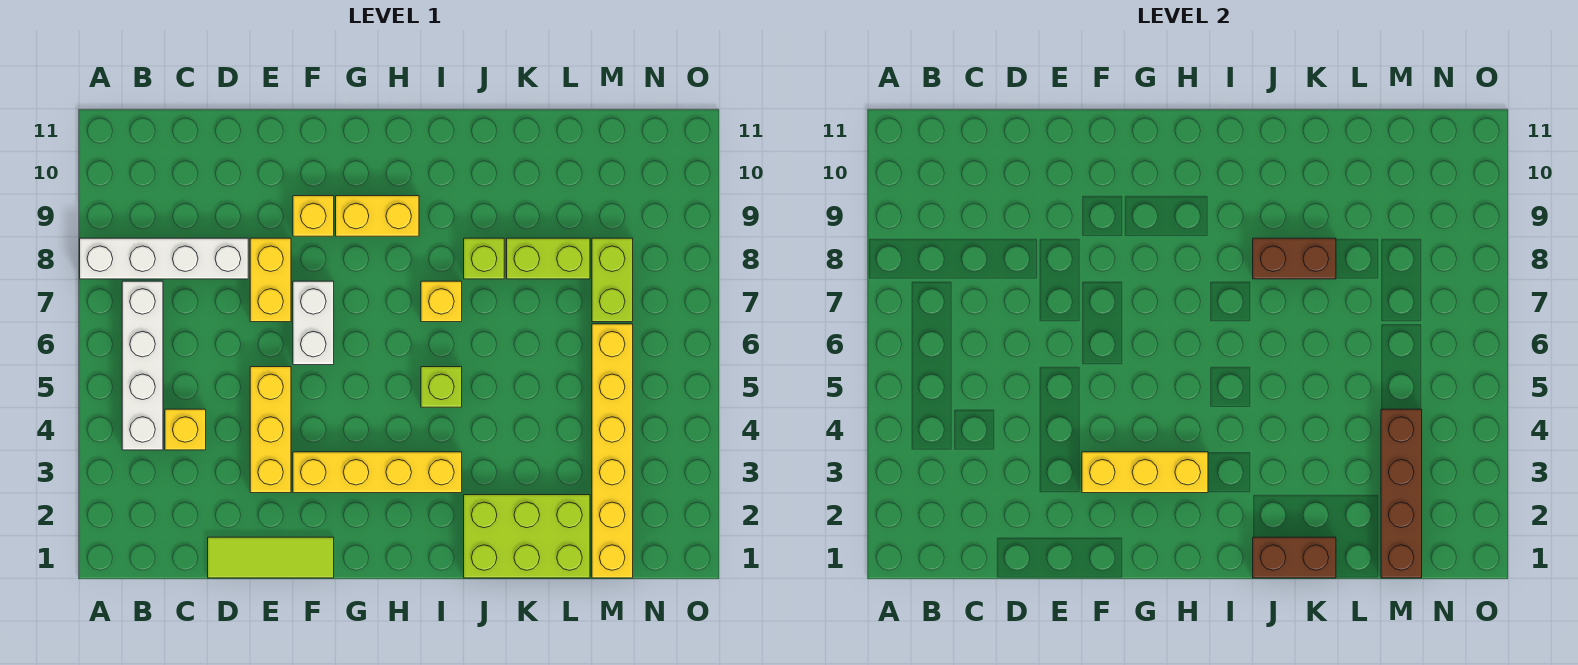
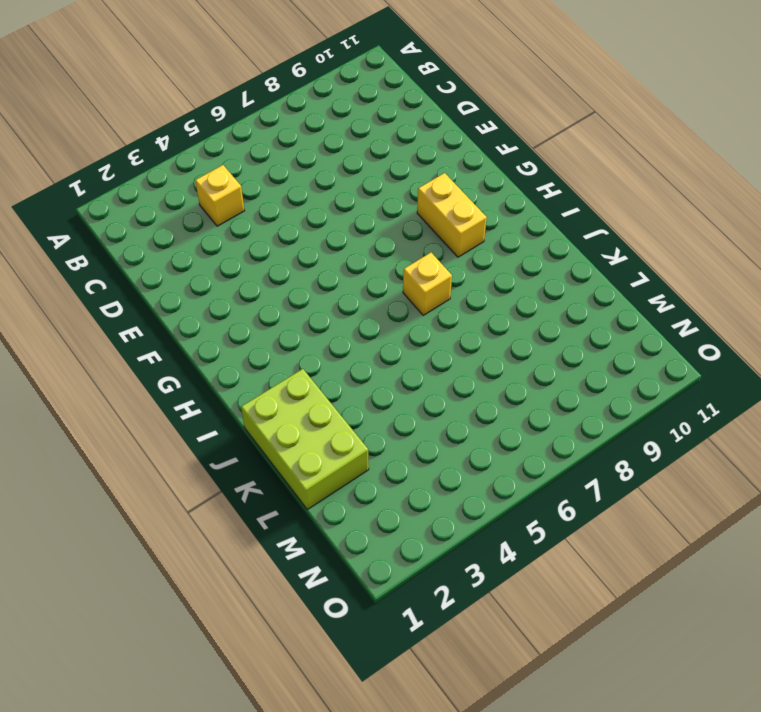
none -> white brick A8:D8 level 1
none -> white brick B4:B7 level 1
none -> lime tile D1:F1 level 1

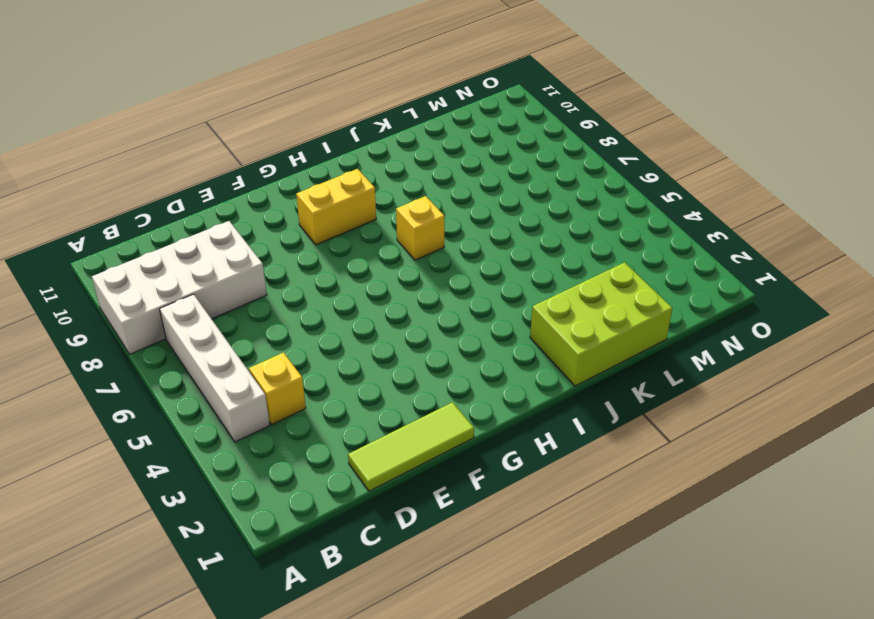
white brick A8:D9 level 1 -> white brick A8:D8 level 1
none -> yellow brick E3:E5 level 1
none -> yellow brick E7:E8 level 1
none -> yellow brick F3:I3 level 1

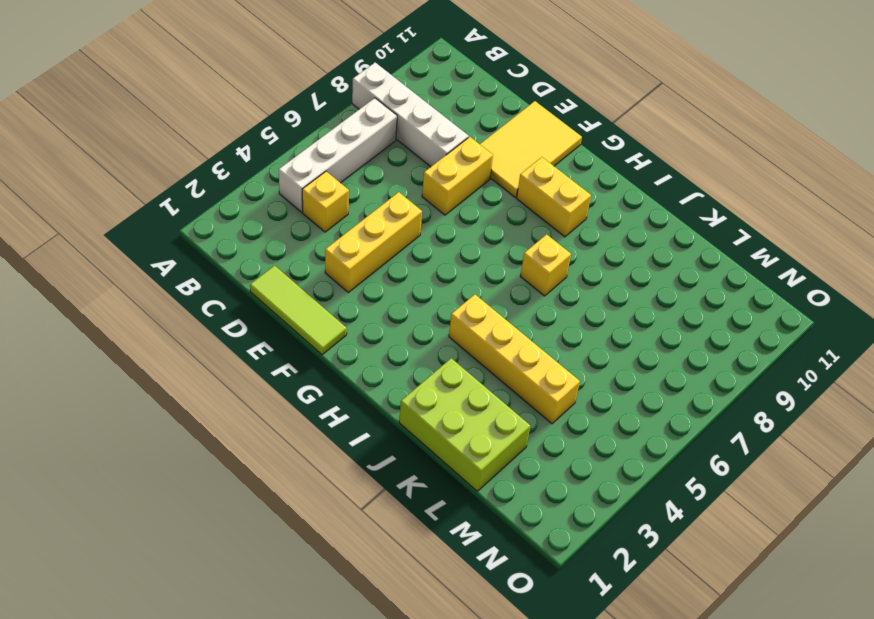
yellow tile E9:F11 level 1 -> yellow brick F9 level 1
yellow brick I4:L4 level 1 -> yellow brick F3:I3 level 1
none -> white brick F6:F7 level 1
none -> lime brick I5 level 1
none -> lime brick J8 level 1

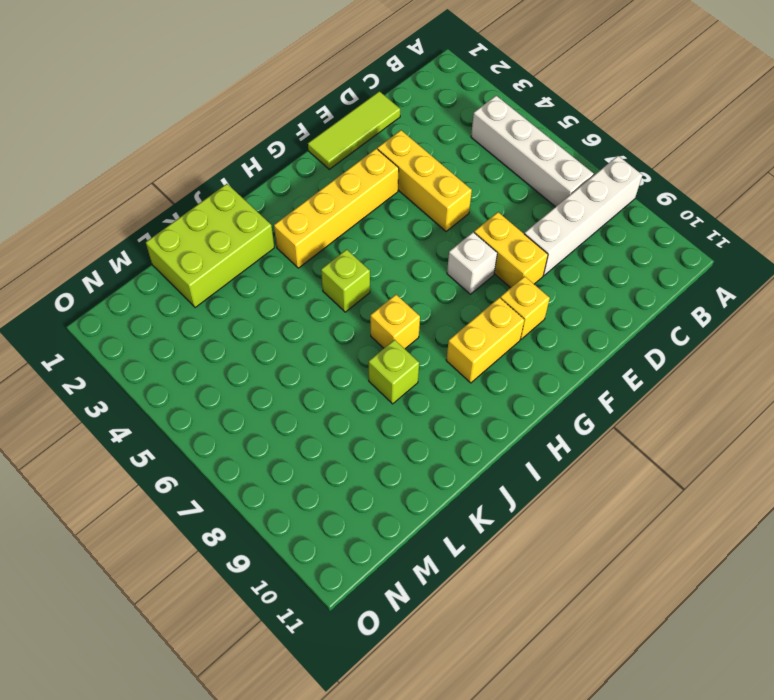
white brick F7 level 1 -> white brick F6:F7 level 1
none -> yellow brick C4 level 1
none -> lime brick K8:L8 level 1
none -> yellow brick M1:M6 level 1

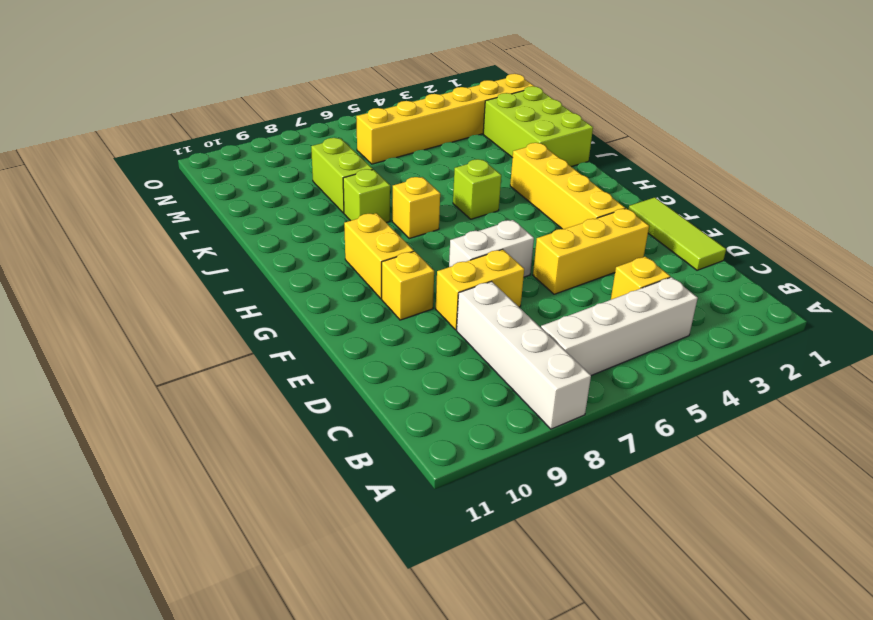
none -> lime brick M7:M8 level 1
none -> yellow brick F3:H3 level 2
none -> brown brick J1:K1 level 2

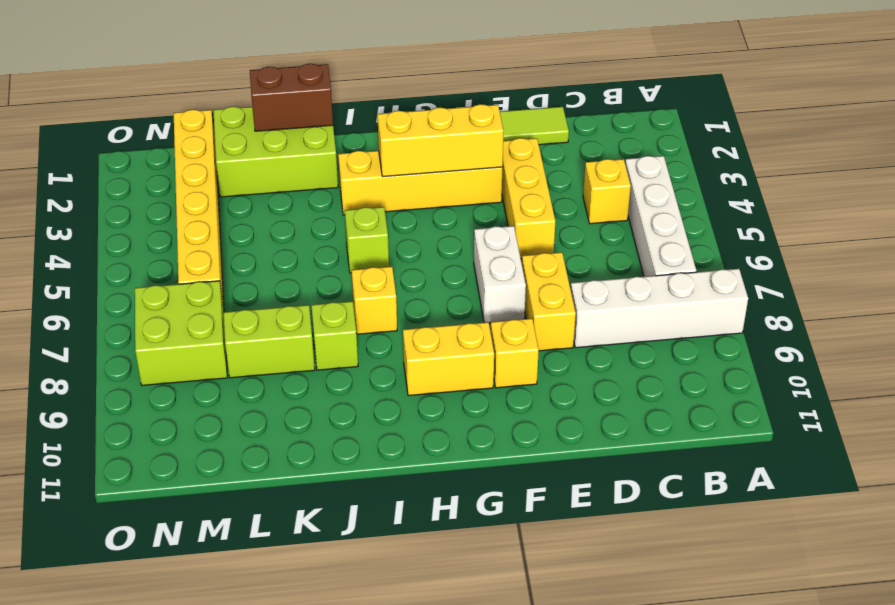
lime brick M7:N8 level 1 -> lime brick M7:M8 level 1
none -> brown brick J8:K8 level 2
none -> brown brick M1:M4 level 2

